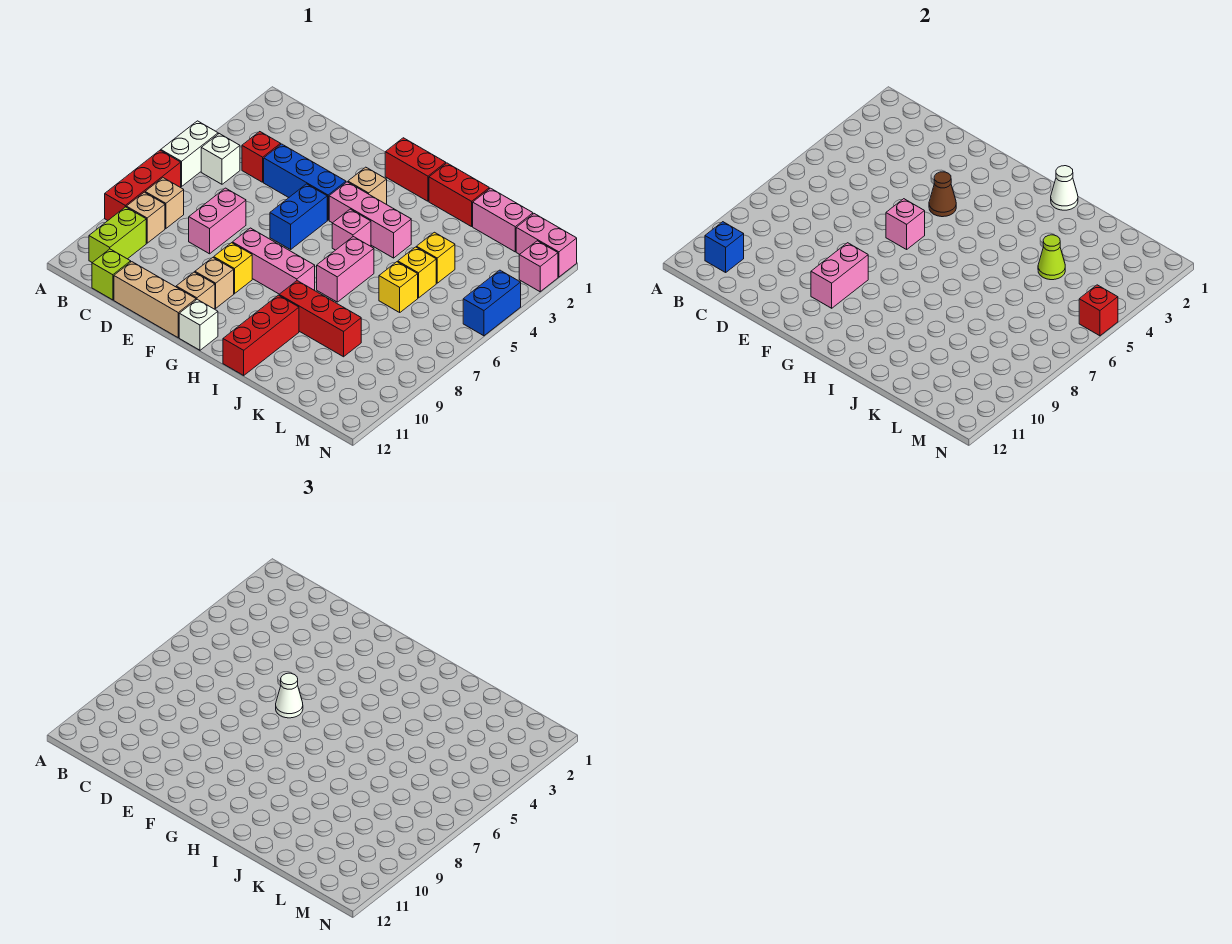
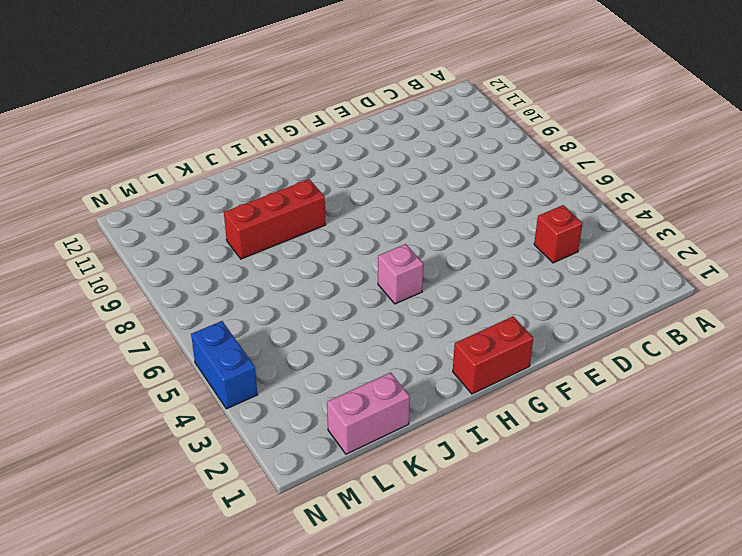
none -> white brick A5:A6 level 1
none -> red brick A7:A9 level 1
none -> white brick B5 level 1
none -> tan brick B8 level 1

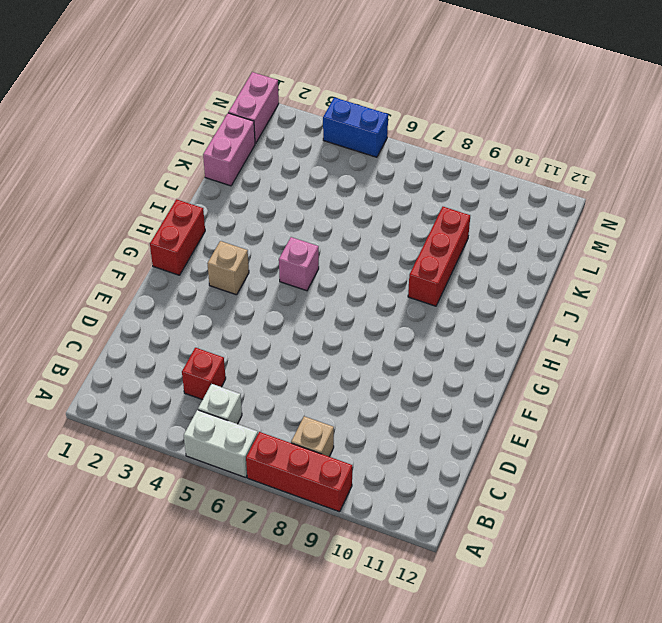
none -> tan brick B9 level 1
none -> lime brick B10:B11 level 1
none -> lime brick C12 level 1
none -> blue brick D4:F4 level 1

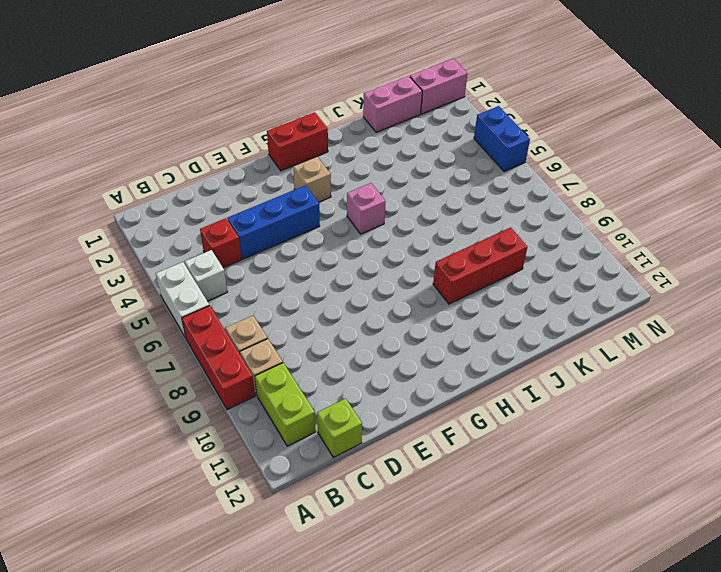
none -> pink brick D7:D8 level 1
none -> tan brick D12:F12 level 1
none -> blue brick F5:F6 level 1
none -> pink brick F8:H8 level 1

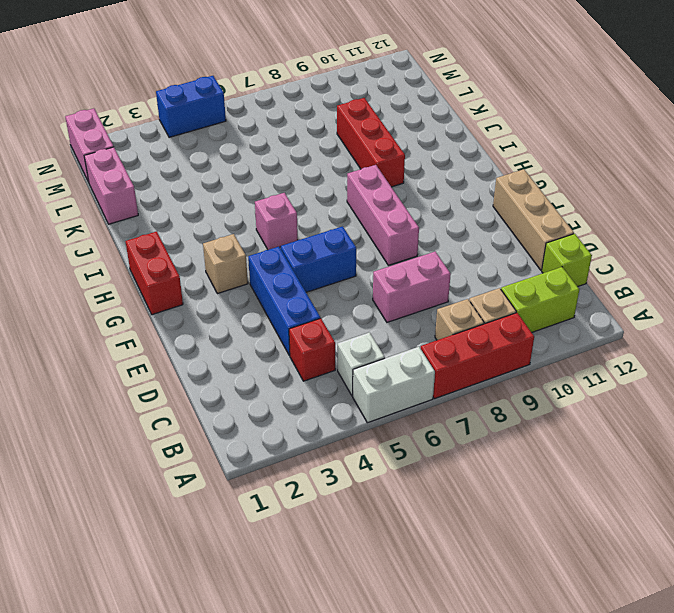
none -> yellow brick F9 level 1
none -> tan brick F10 level 1
none -> tan brick F11 level 1
none -> pink brick G4:I4 level 1

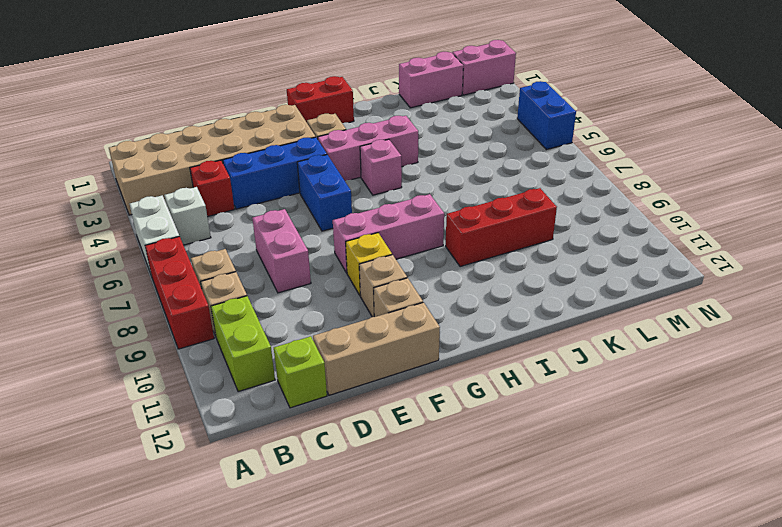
tan brick A2:F3 level 1 -> none
none -> white brick G12 level 1
none -> red brick I1:J1 level 1
none -> pink brick I6:I7 level 1
none -> red brick I10:I12 level 1

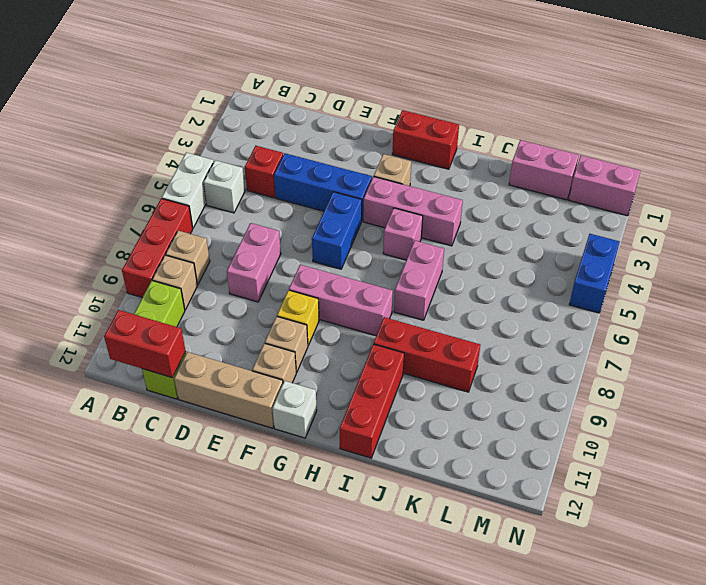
red brick B12:C12 level 2 -> red brick I1:J1 level 1
none -> yellow brick K4 level 1
none -> yellow brick K5 level 1
none -> yellow brick K6 level 1
none -> pink brick N2 level 1

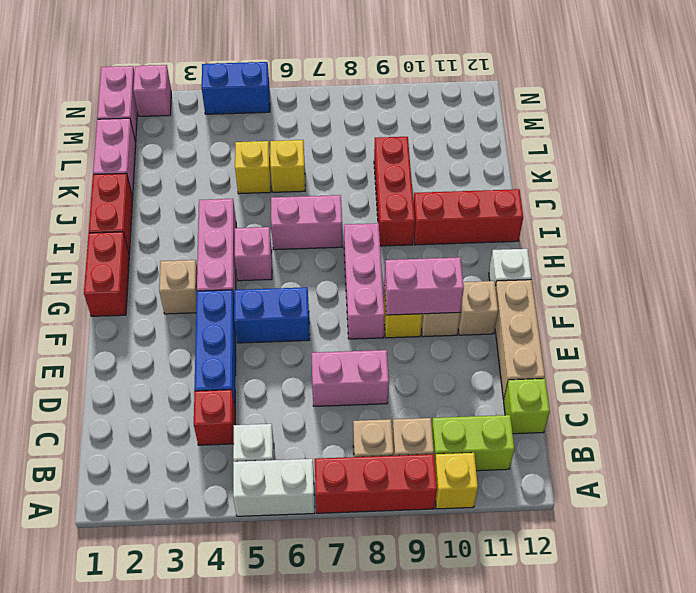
yellow brick A10 level 1 -> yellow brick K4 level 1
none -> blue brick B11 level 2
none -> brown cone F4 level 2
none -> pink brick F6 level 2
none -> white cone I1 level 2

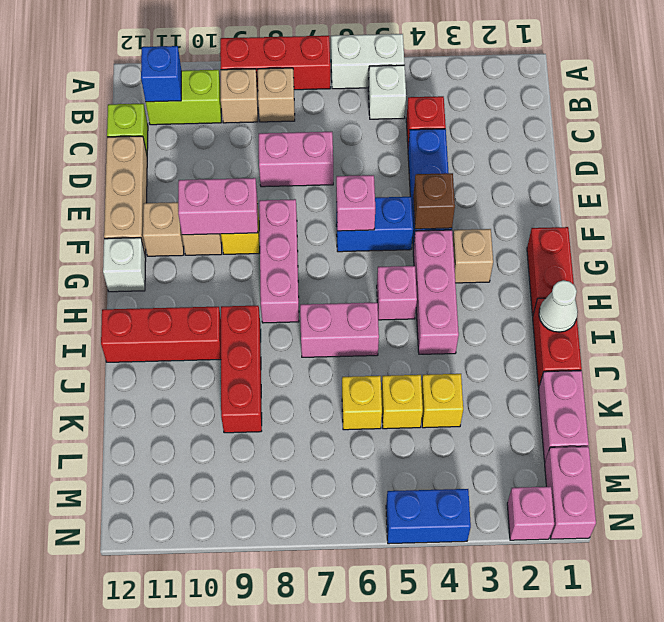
brown brick F4 level 2 -> brown cone F4 level 2
none -> lime cone K4 level 2
none -> red brick N5 level 2
none -> white cone F6 level 3

